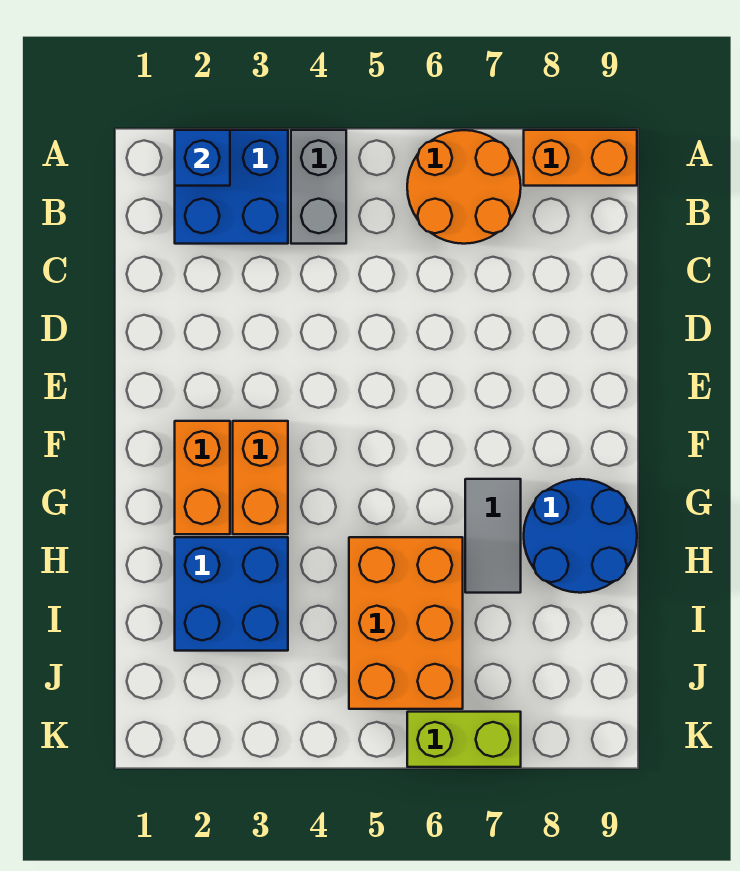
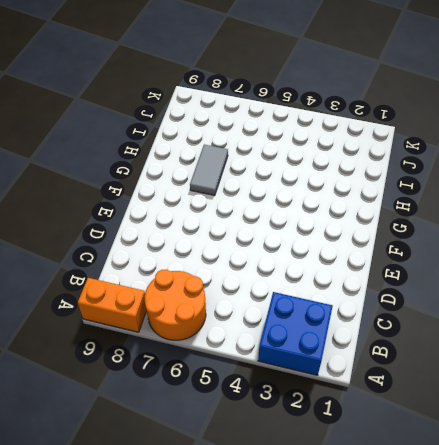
none -> grey brick A4:B4 level 1
none -> orange brick F2:G2 level 1
none -> orange brick F3:G3 level 1

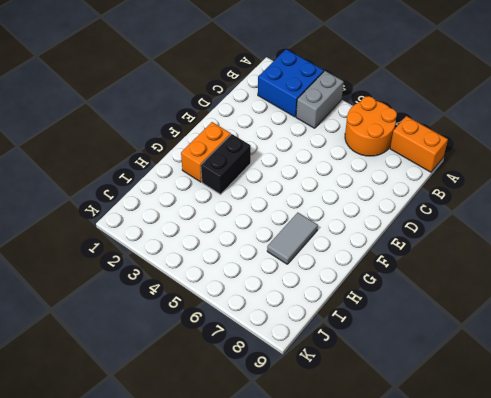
black brick F3:G3 level 1 -> orange brick F3:G3 level 1
none -> blue round brick G8:H9 level 1
none -> blue brick H2:I3 level 1
none -> orange brick H5:J6 level 1

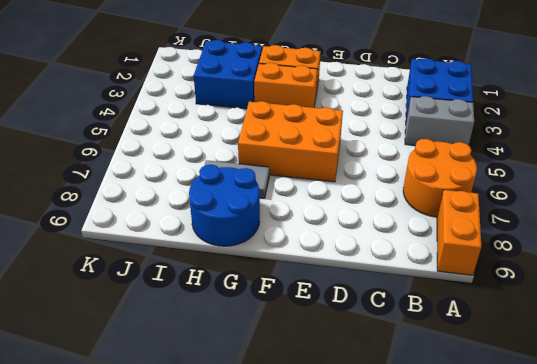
orange brick E5:G6 level 1 -> orange brick H5:J6 level 1
none -> lime brick K6:K7 level 1
none -> blue brick A2 level 2

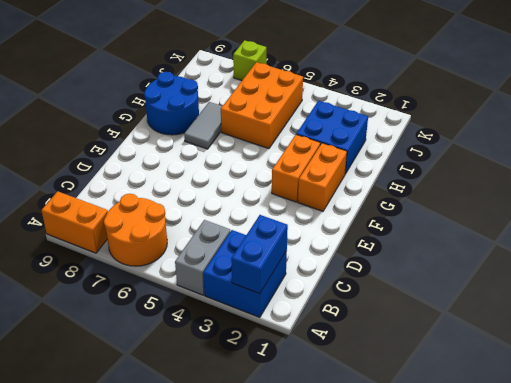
blue brick A2:B2 level 2 -> blue brick A2 level 2
lime brick K7 level 1 -> lime brick K6:K7 level 1

